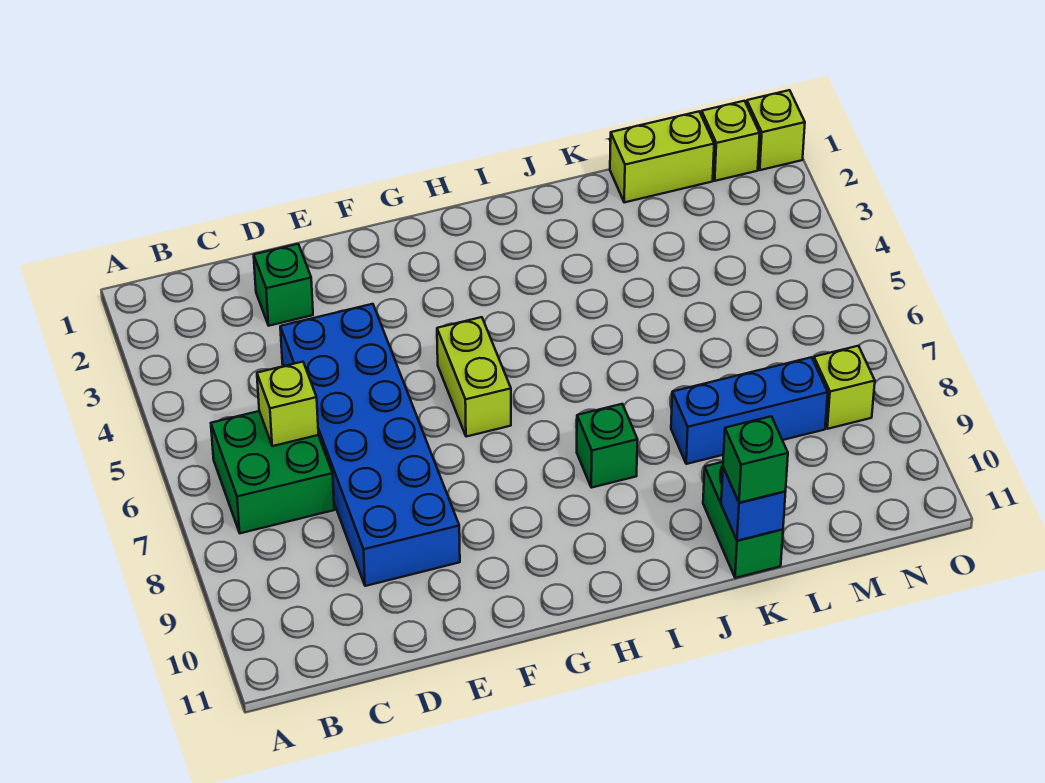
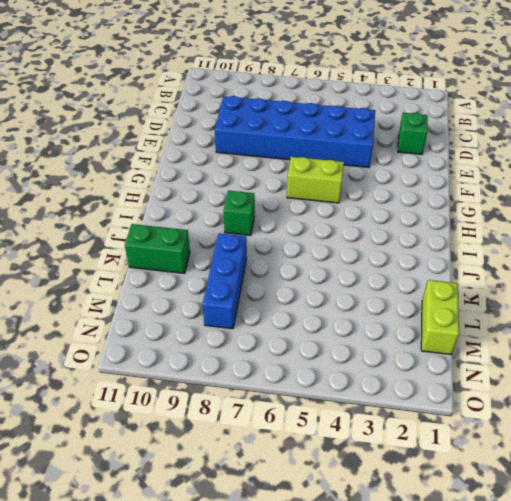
none -> green brick B6:C7 level 1
none -> lime brick N1 level 1
none -> lime brick N8 level 1

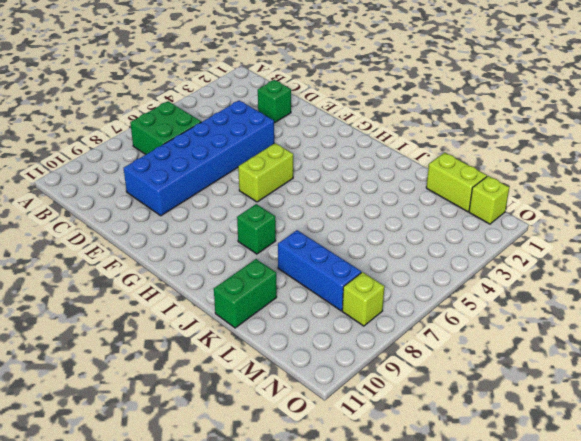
none -> lime brick O1 level 1
none -> lime brick C6 level 2
none -> blue brick K11 level 2

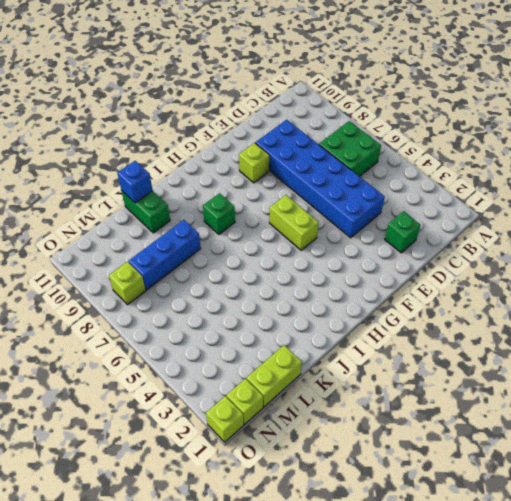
lime brick F9 level 1 -> lime brick C6 level 2
none -> green brick K11 level 3

